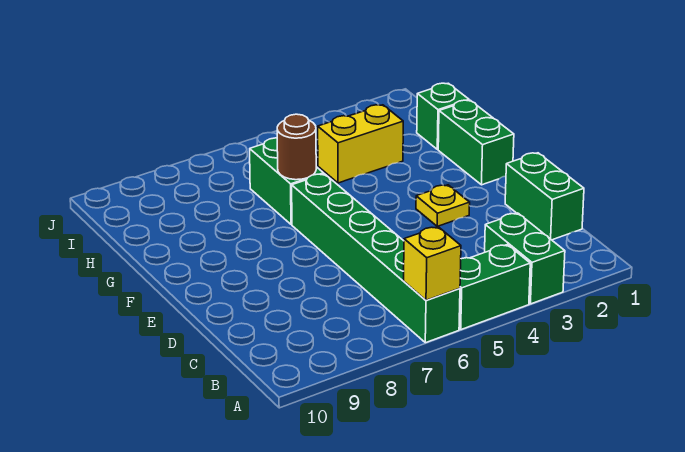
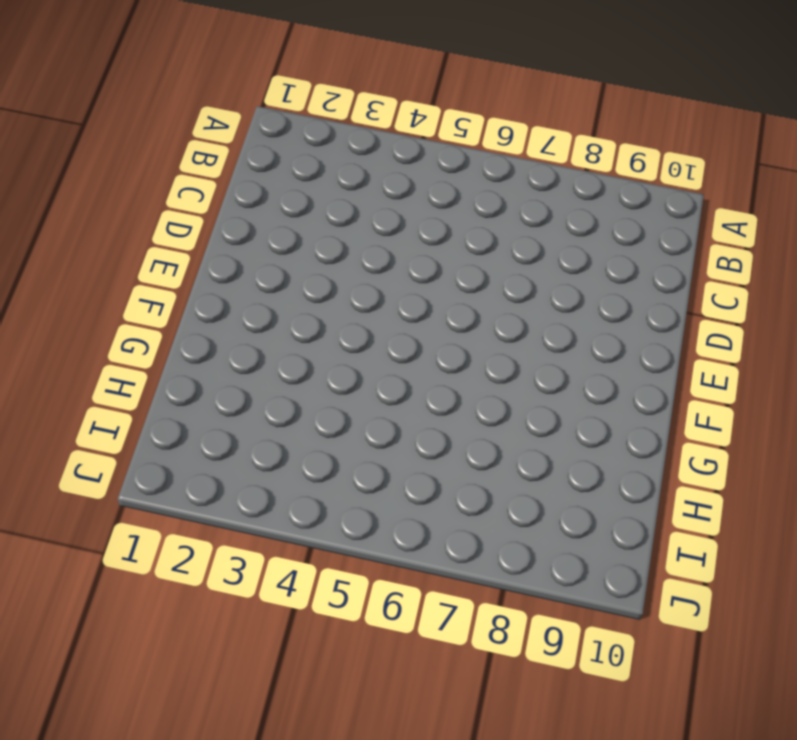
none -> green brick A3:B3 level 1
none -> green brick A4:A5 level 1

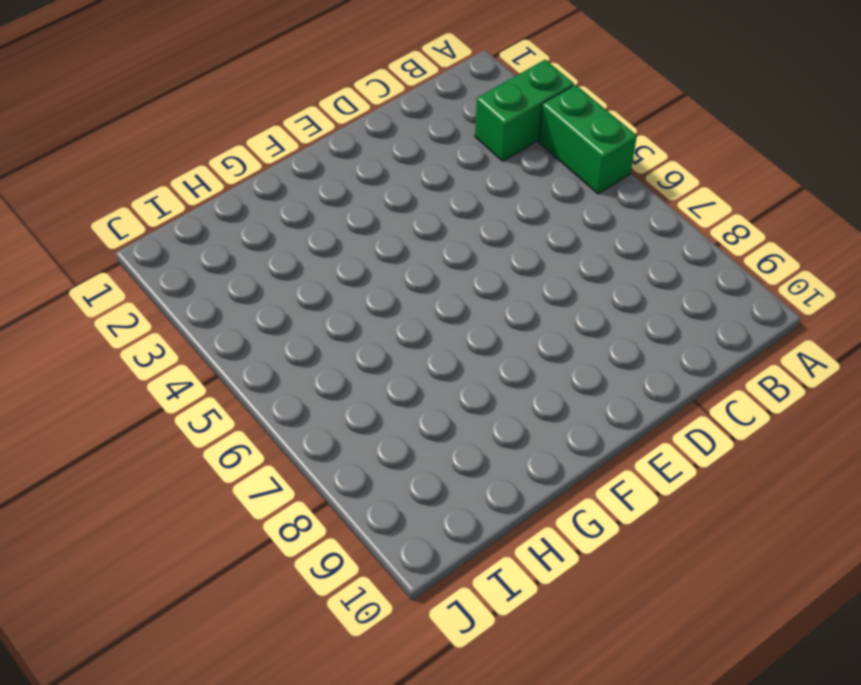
none -> green brick A6:F6 level 1
none -> green brick C1:D1 level 1

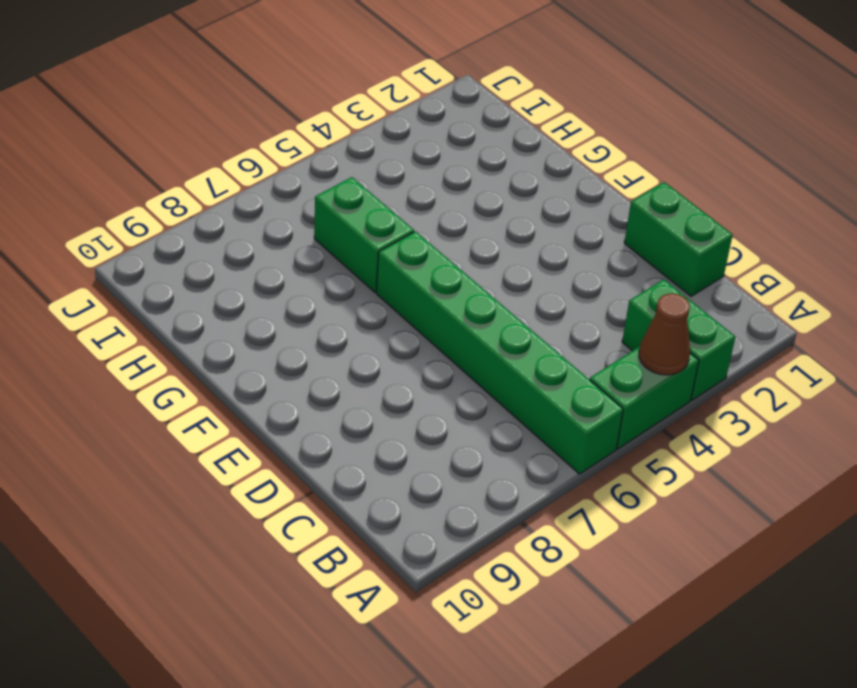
brown cone A4 level 2 -> none
none -> yellow plate E3 level 1
none -> green brick F1:G1 level 1

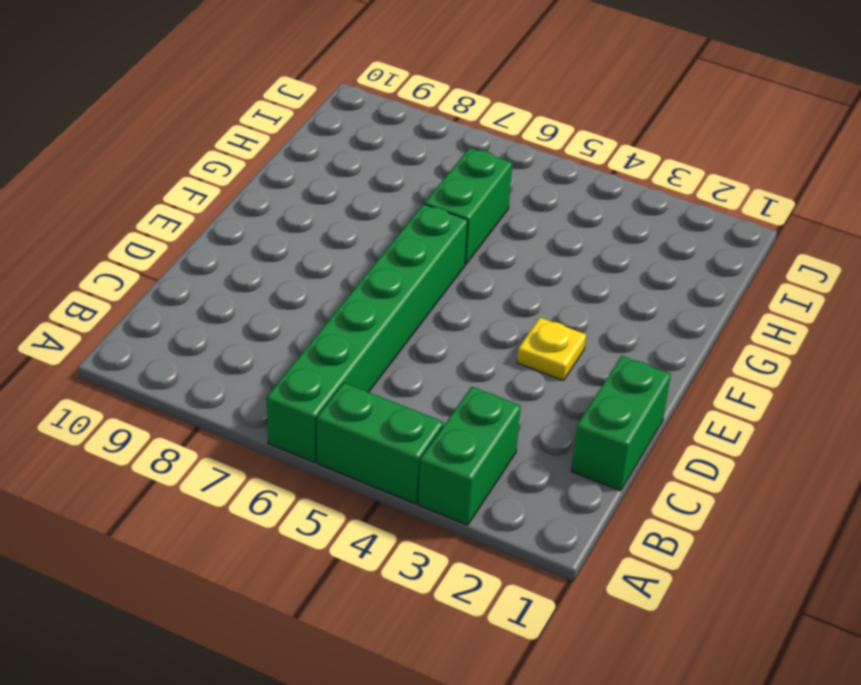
none -> green brick F1:G1 level 1
none -> green brick H1 level 1

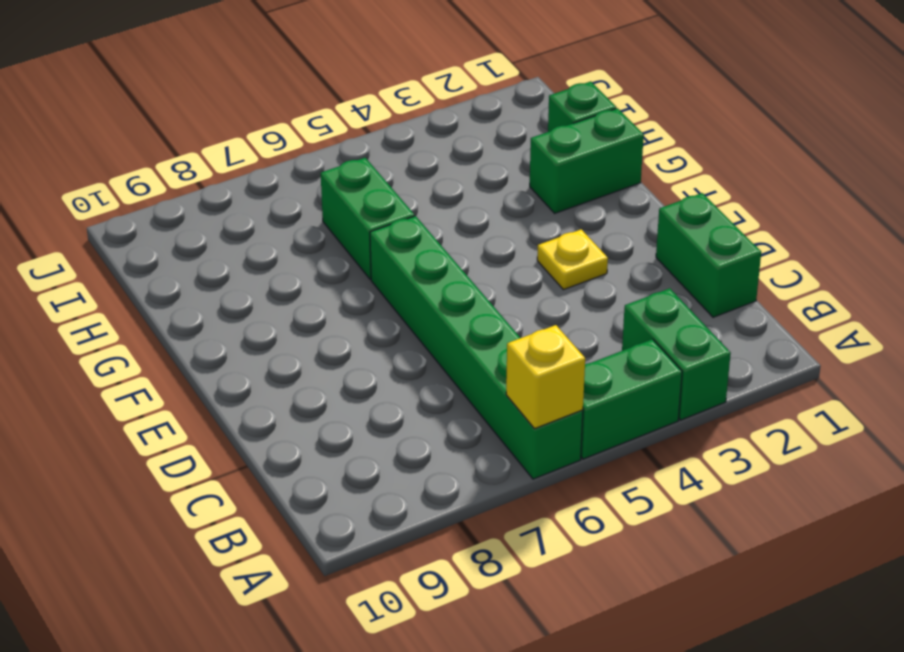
green brick G1:G2 level 1 -> green brick F1:G1 level 1
none -> yellow brick H3:H4 level 1
none -> brown round brick G6 level 2

